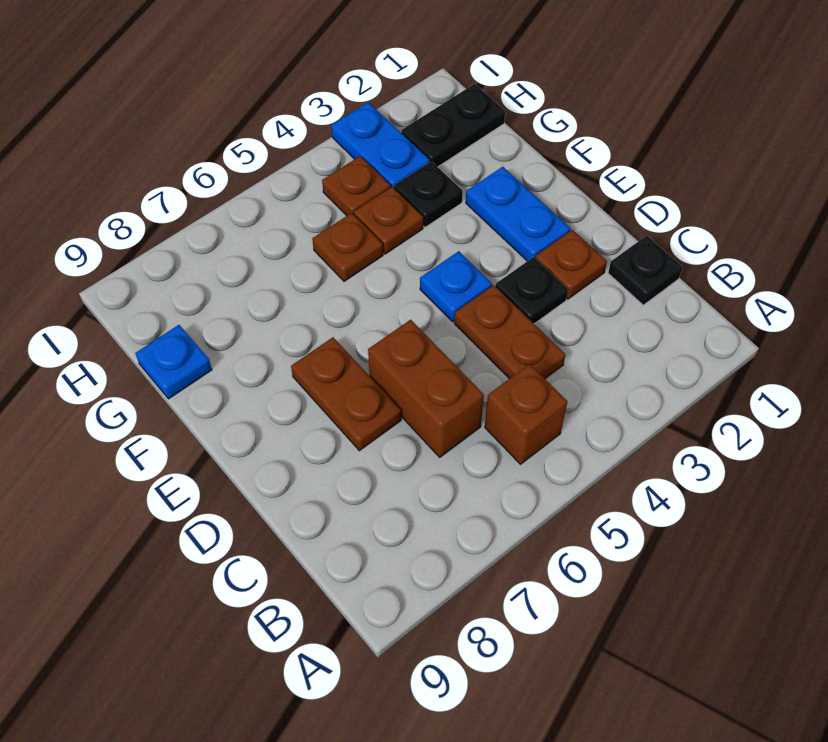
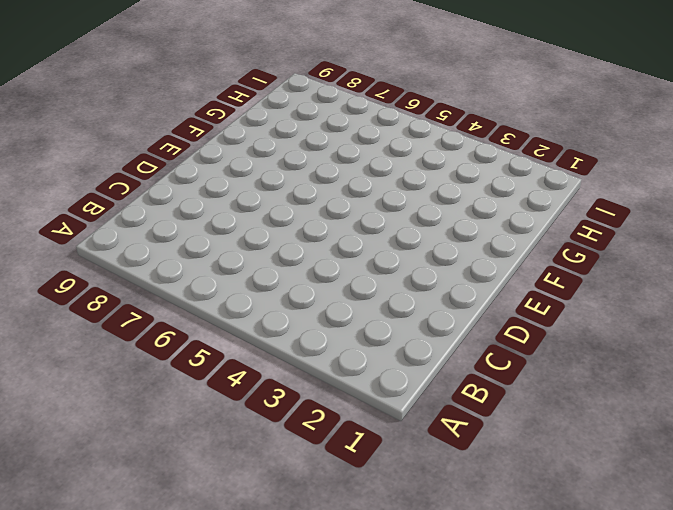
none -> brown brick B5 level 1
none -> black plate C1 level 1
none -> brown plate C4:D4 level 1

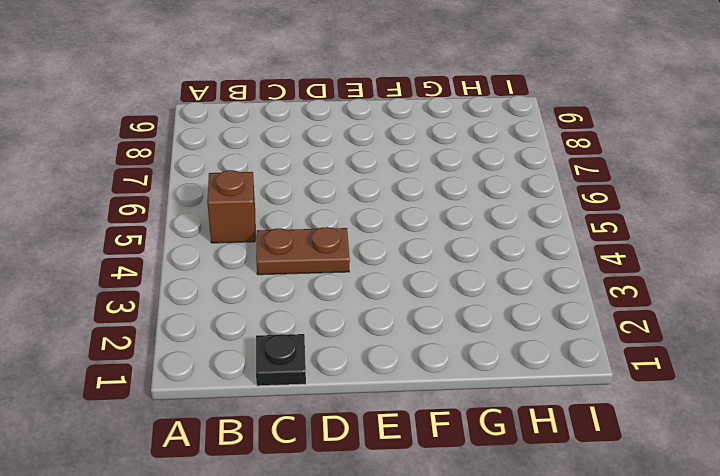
none -> brown brick C6:D6 level 1
none -> brown plate D2 level 1
none -> black plate D3 level 1

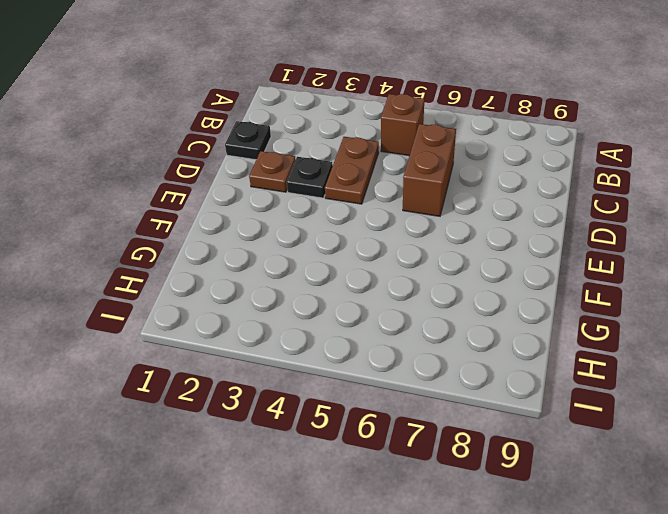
none -> brown plate D7:E7 level 1
none -> blue plate E2:F2 level 1
none -> blue plate E4 level 1

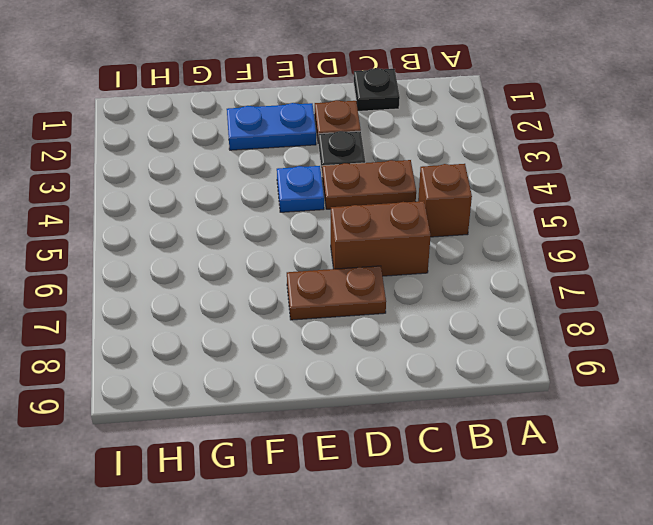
none -> black plate G3 level 1
none -> brown plate G4 level 1
none -> brown plate G5 level 1

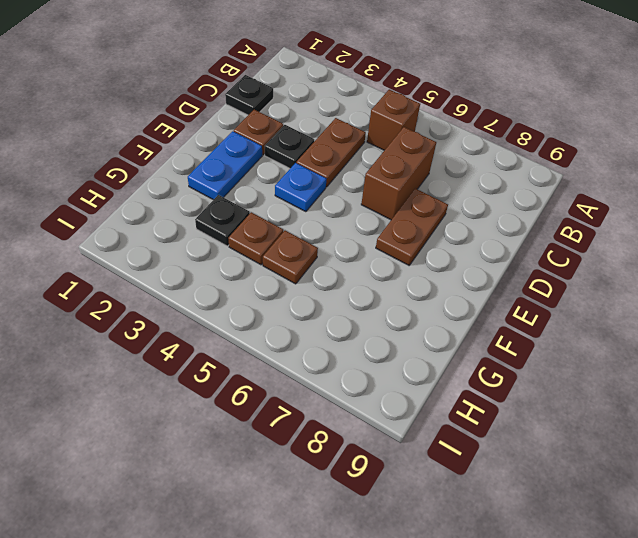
none -> blue plate G9 level 1
none -> black plate H1:H2 level 1
none -> blue plate H3:I3 level 1

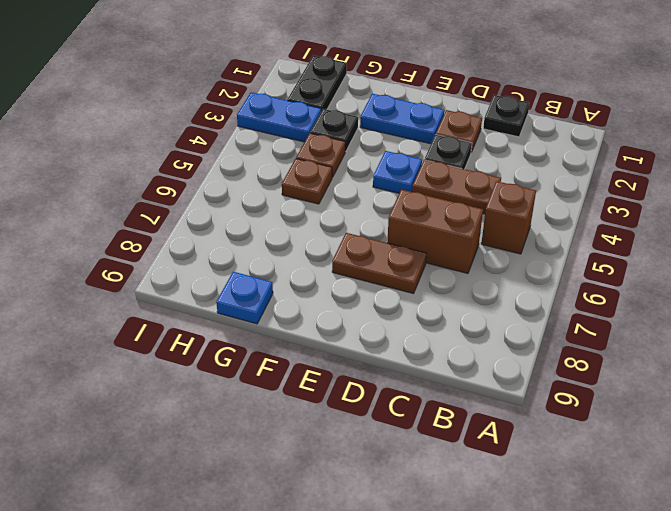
none -> brown plate H4 level 1

